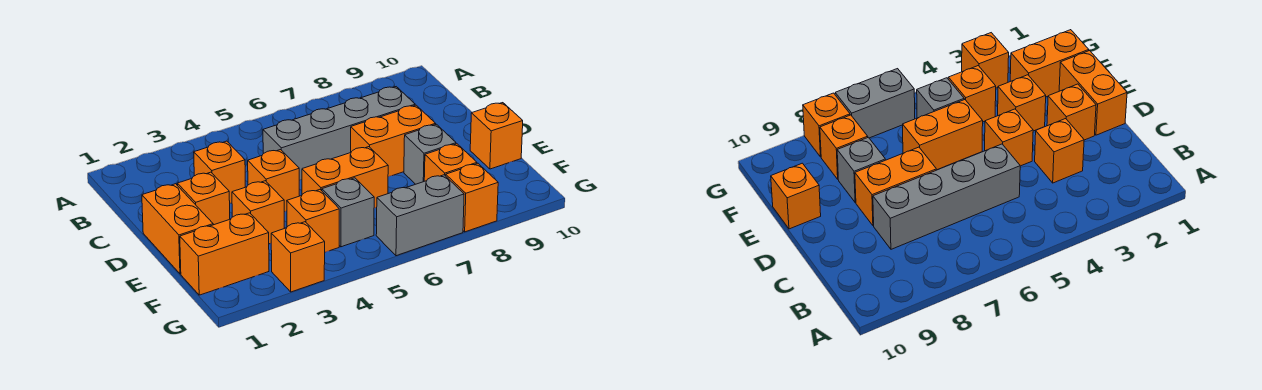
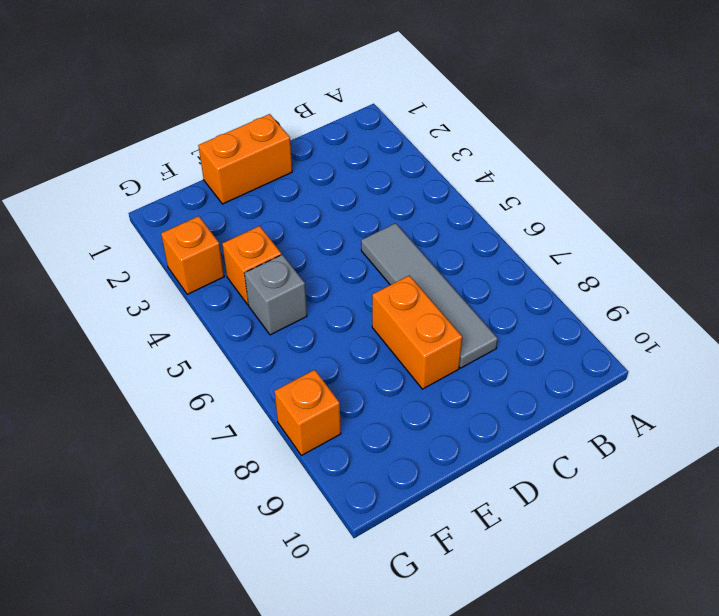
grey tile C5:C8 level 1 -> grey brick C5:C8 level 1
none -> orange brick C3 level 1
none -> orange brick D2 level 1
none -> orange brick D4 level 1

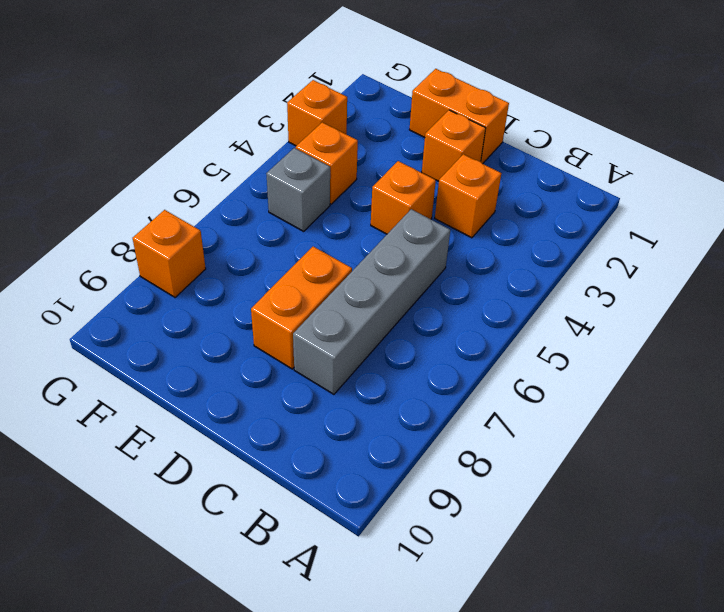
none -> orange brick E3 level 1
none -> orange brick E5:E6 level 1
none -> grey brick E8 level 1

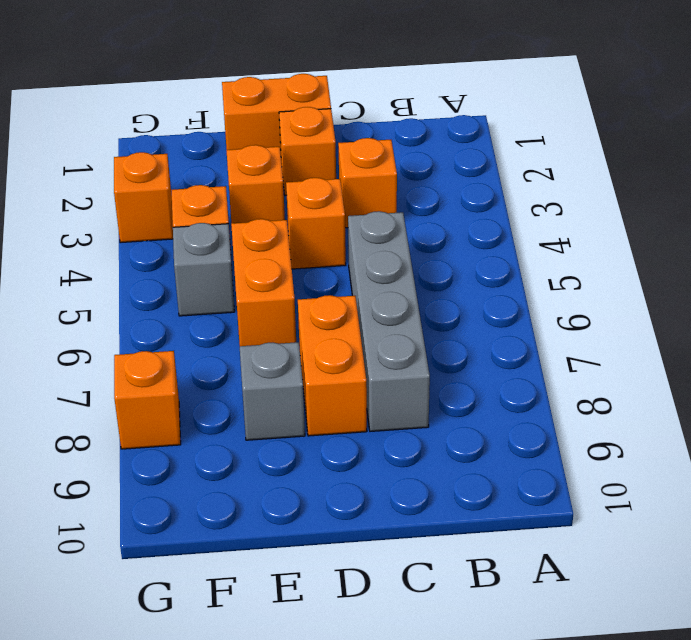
none -> orange brick E10 level 1
none -> orange brick F1:F2 level 1
none -> orange brick F8 level 1

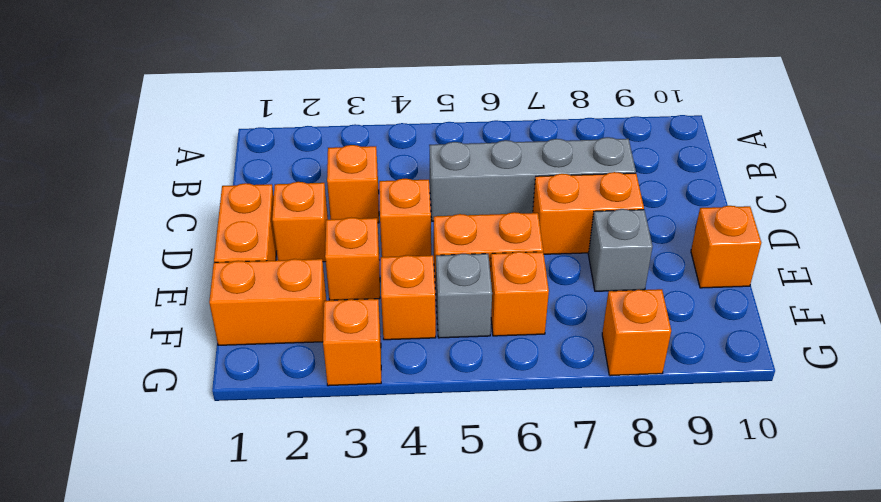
orange brick F6 level 1 -> orange brick F8 level 1
none -> grey brick G6:G7 level 1

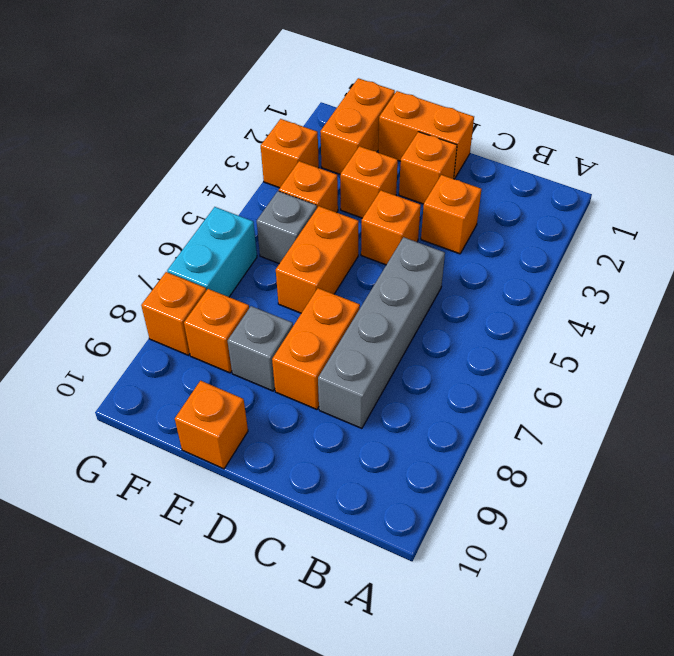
cyan brick G6:G7 level 1 -> grey brick G6:G7 level 1

